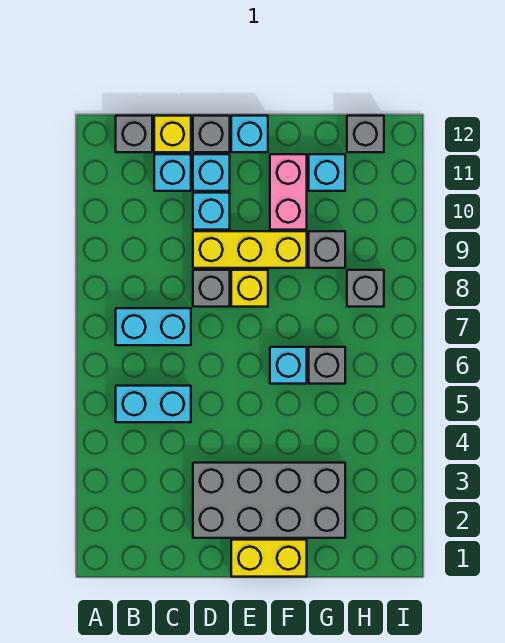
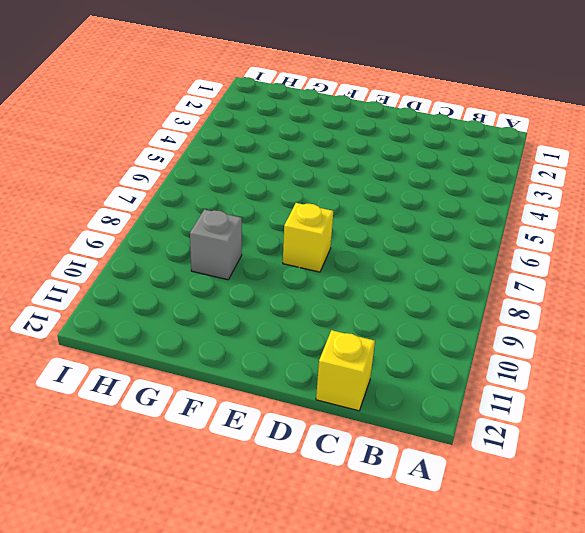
none -> cyan brick B5:C5 level 1
none -> cyan brick B7:C7 level 1
none -> grey brick B12 level 1

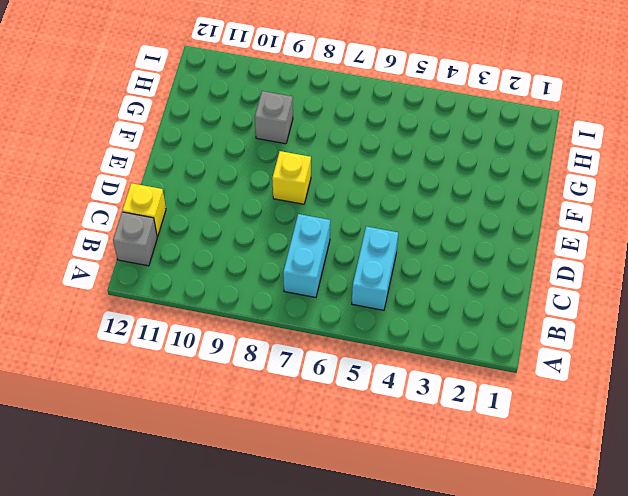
none -> cyan brick C11 level 1
none -> grey brick D2:G3 level 1
none -> grey brick D8 level 1

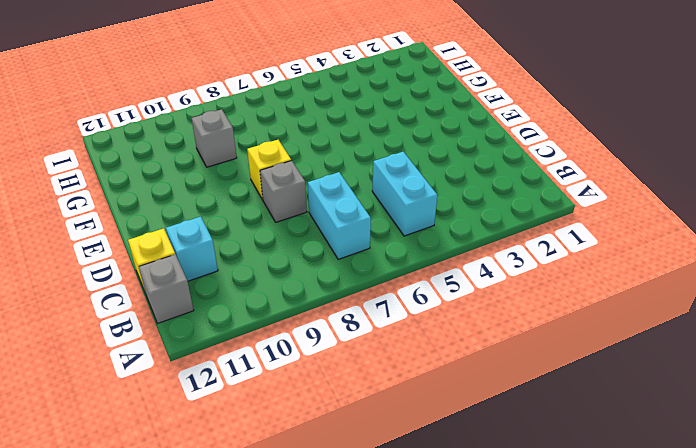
none -> grey brick D2:G3 level 1
none -> yellow brick D9:F9 level 1
none -> cyan brick D10 level 1

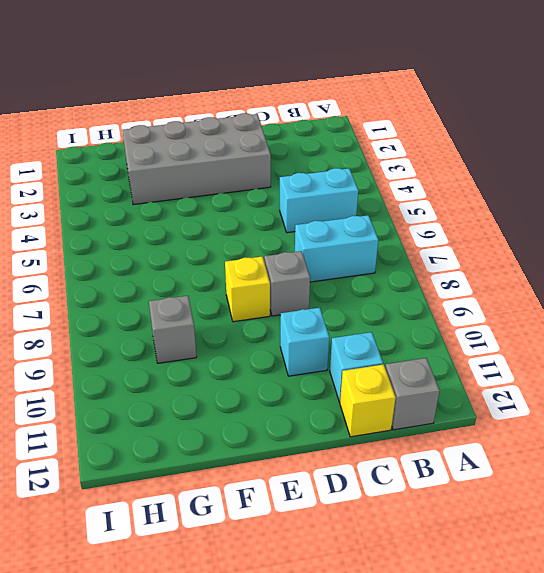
none -> yellow brick D9:F9 level 1
none -> cyan brick D11 level 1
none -> grey brick D12 level 1

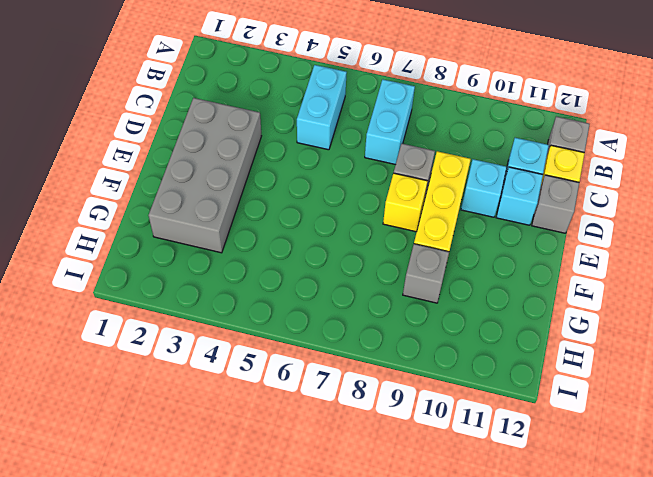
none -> yellow brick E1:F1 level 1
none -> cyan brick E12 level 1
none -> cyan brick F6 level 1

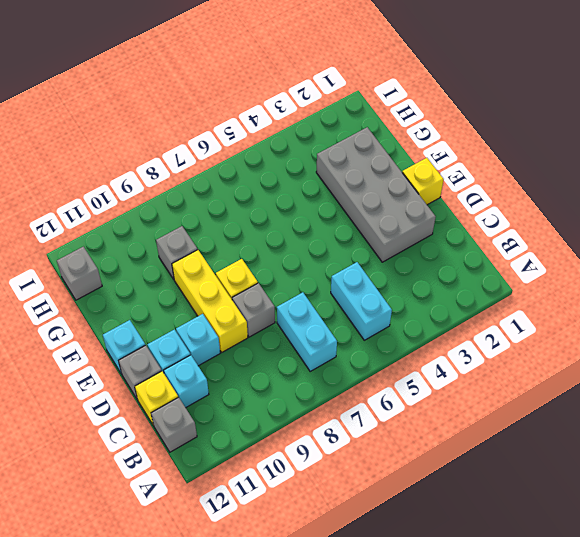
yellow brick E1 level 1 -> yellow brick E1:F1 level 1
none -> cyan brick F6 level 1
none -> pink brick F10:F11 level 1
none -> grey brick G6 level 1

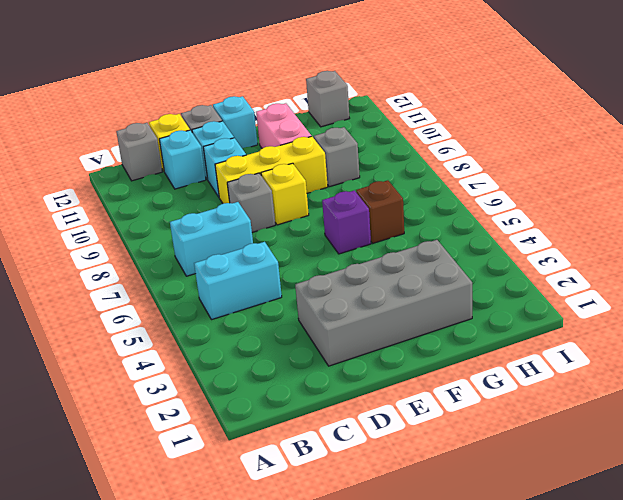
purple brick F6 level 1 -> cyan brick F6 level 1
brown brick G6 level 1 -> grey brick G6 level 1
none -> yellow brick E1:F1 level 1
none -> cyan brick G11 level 1
none -> grey brick H8 level 1

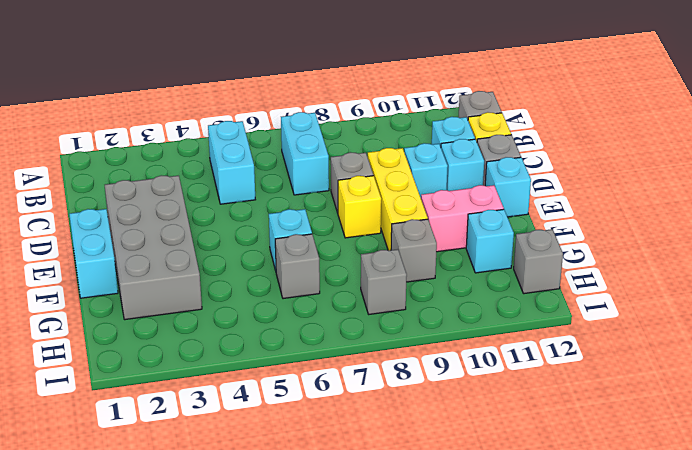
cyan brick E1:F1 level 1 -> yellow brick E1:F1 level 1

